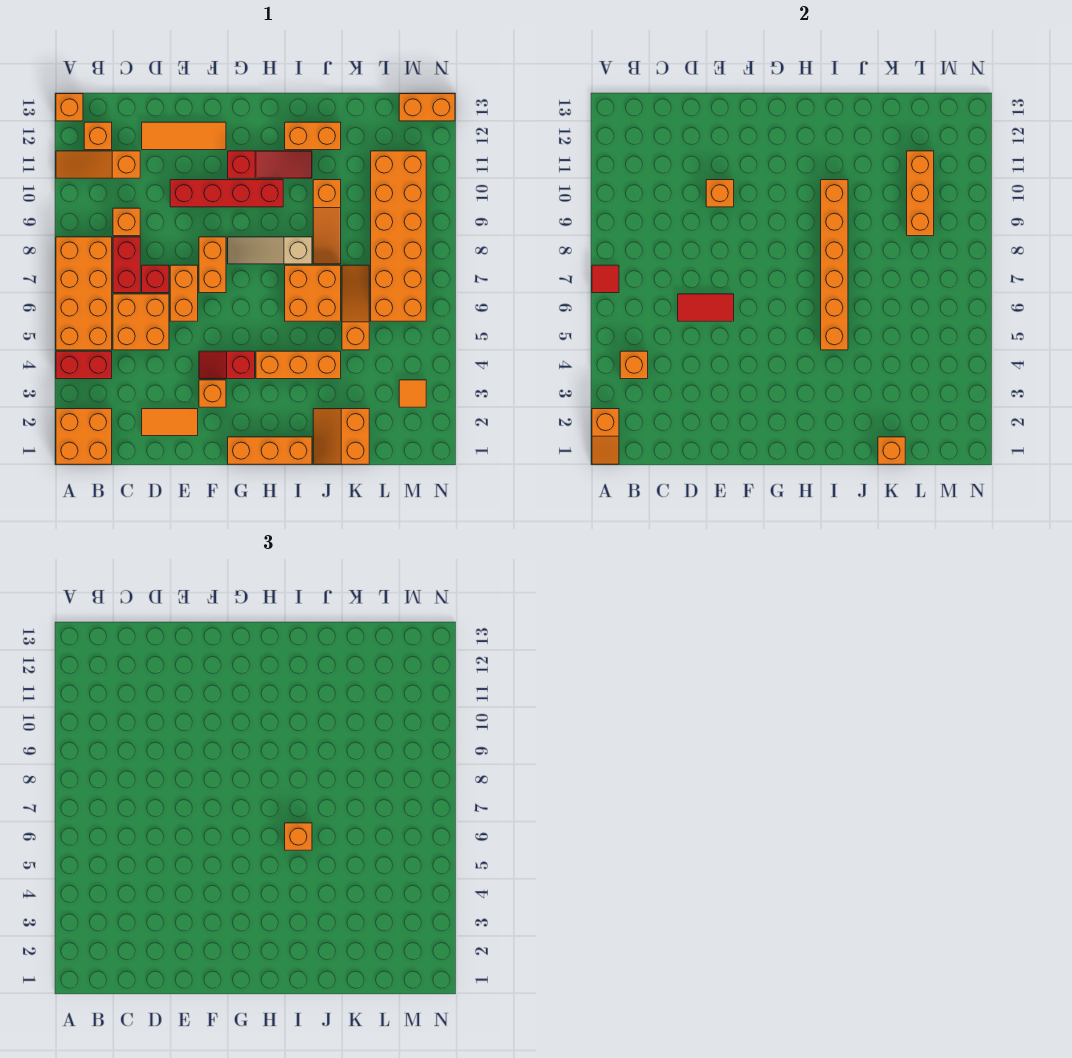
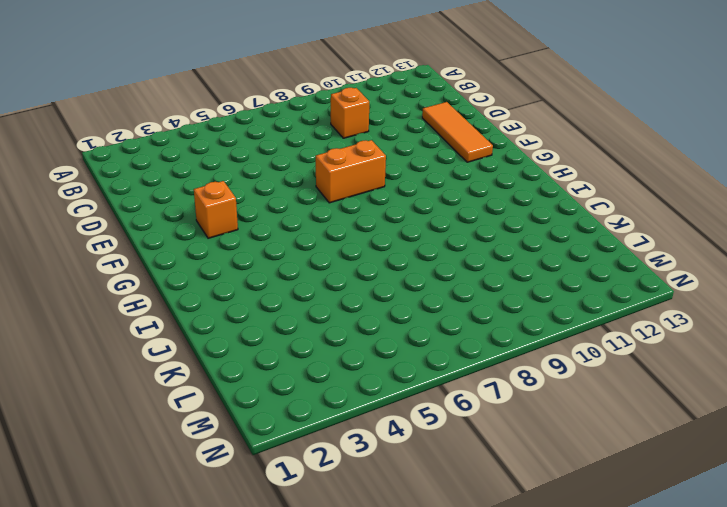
none -> orange brick A1:B2 level 1
none -> red brick A4:B4 level 1
none -> orange brick A5:B8 level 1
none -> orange slope A11:C11 level 1 top C

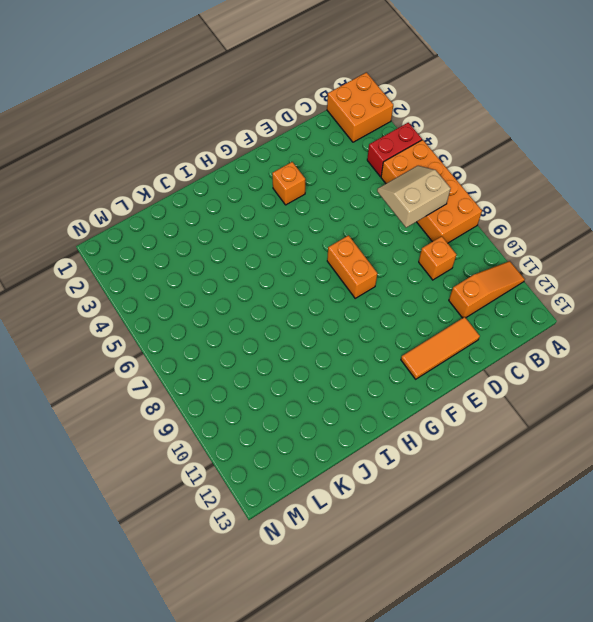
tan slope B6:C7 level 2 top 7 -> none
none -> orange brick A13 level 1
none -> orange brick B12 level 1
none -> orange brick C5:D6 level 1
none -> red brick C7:C8 level 1

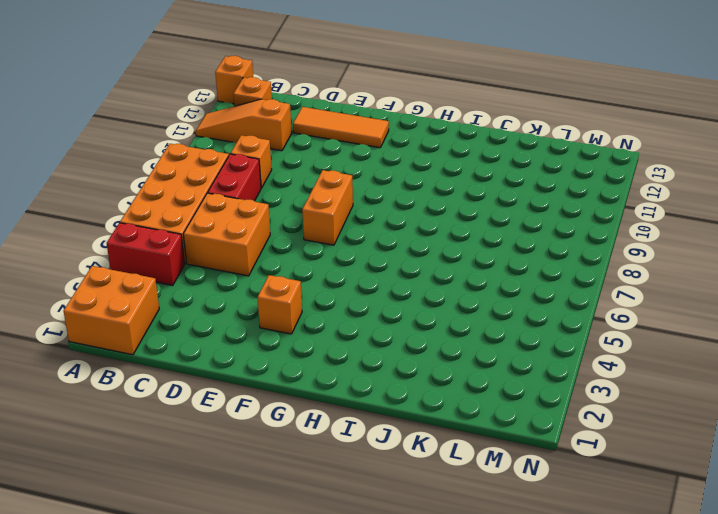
none -> orange tile D2:E2 level 1
none -> red brick D7 level 1
none -> orange brick E6:E7 level 1
none -> red brick E10:H10 level 1

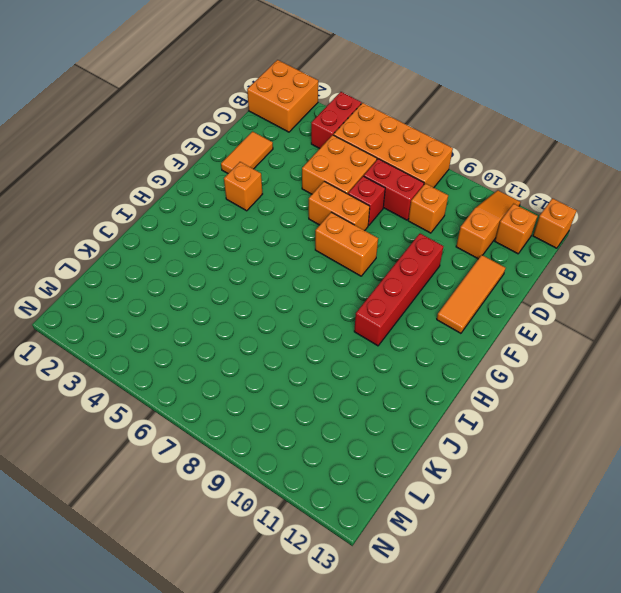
none -> red slope F4:G4 level 1 top G
none -> orange brick G1:I1 level 1
none -> tan slope G8:I8 level 1 top I
none -> red slope G11:I11 level 1 top G

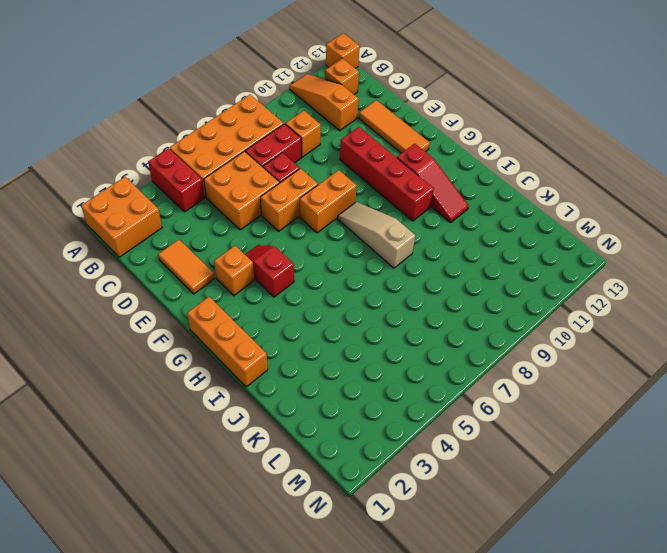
none -> orange brick H4:J4 level 1
none -> orange brick I6:J7 level 1
none -> orange brick I12:J12 level 1
none -> orange slope J1:K2 level 1 top K

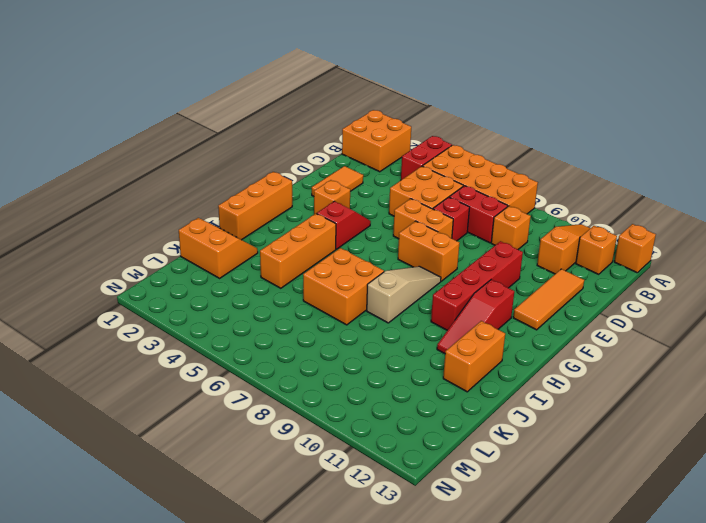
none -> orange slope J8:J10 level 1 top 10
none -> orange slope K5:K7 level 1 top 5
none -> orange brick L6:M11 level 1
none -> orange tile M3 level 1

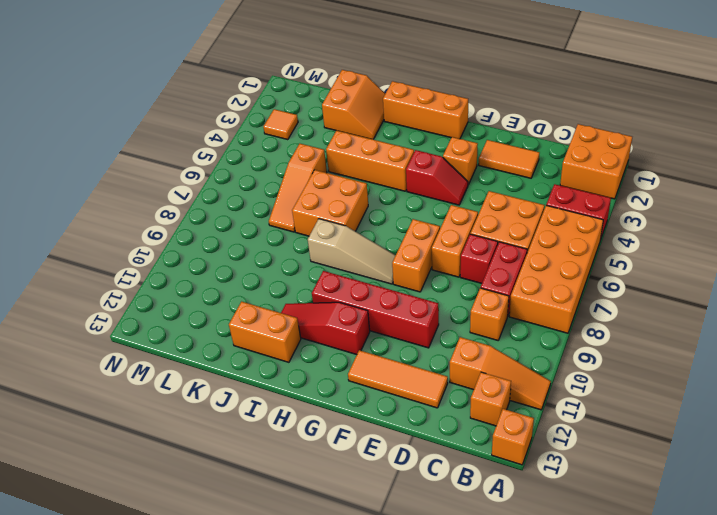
none -> orange slope J8:J10 level 1 top 10
none -> orange brick L6:M11 level 1
none -> orange brick M13:N13 level 1
none -> orange slope A1:A2 level 2 top 2

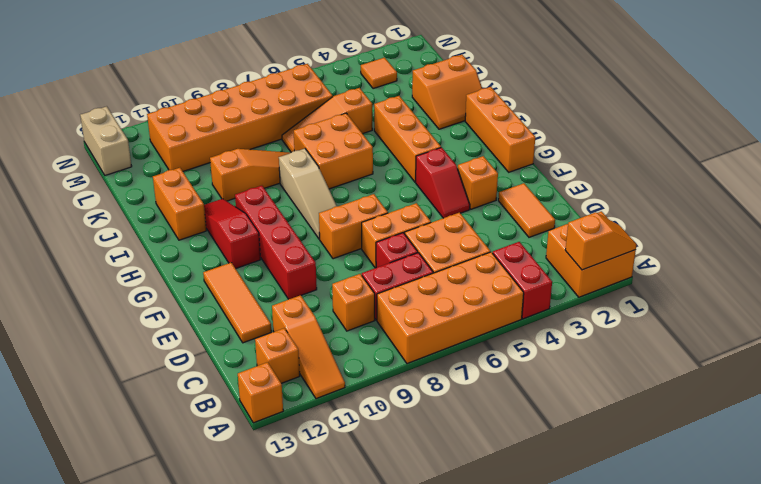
tan brick M13:N13 level 1 -> orange brick M13:N13 level 1
none -> red tile A7 level 2
none -> orange brick B4 level 2
none -> red tile D6:E6 level 2
none -> orange brick E10 level 2

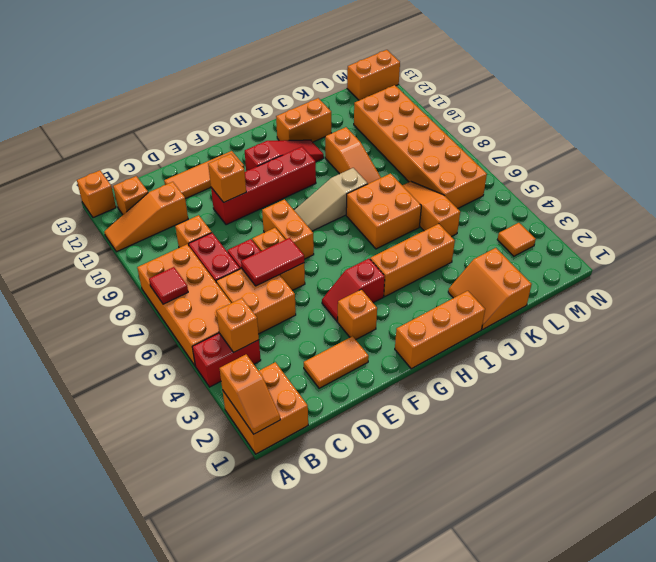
none -> orange brick I5:I10 level 2
none -> orange brick K1 level 2
none -> orange brick L9:L11 level 2
none -> orange brick I6 level 3

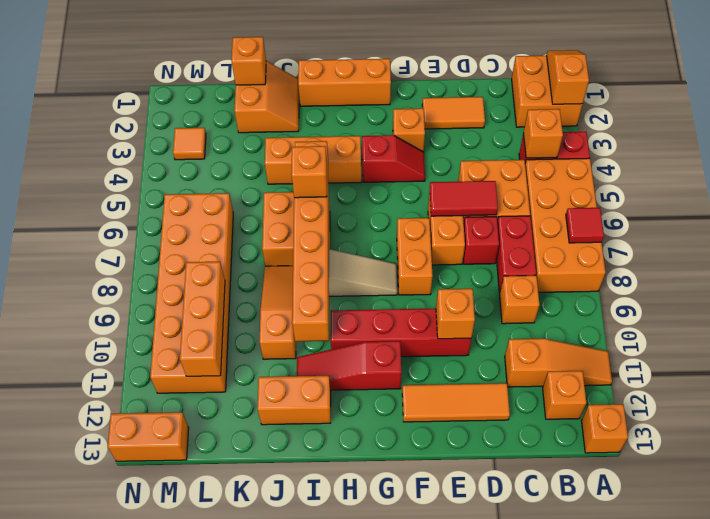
none -> orange slope K5:K7 level 1 top 5

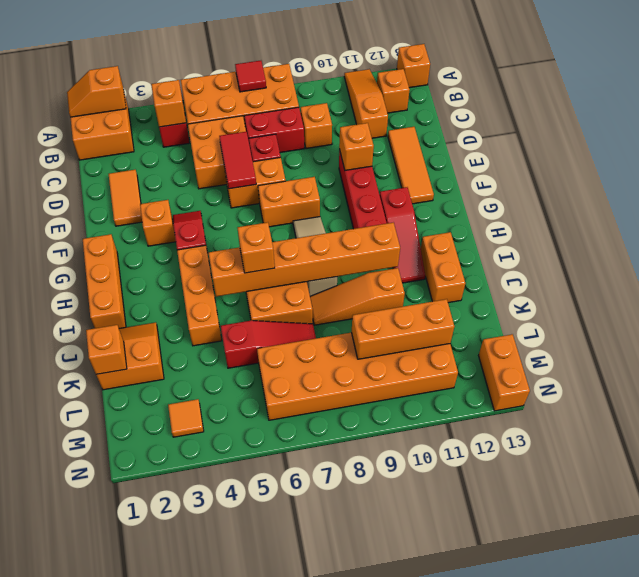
red slope K5:K7 level 1 top 5 -> orange slope K5:K7 level 1 top 5

